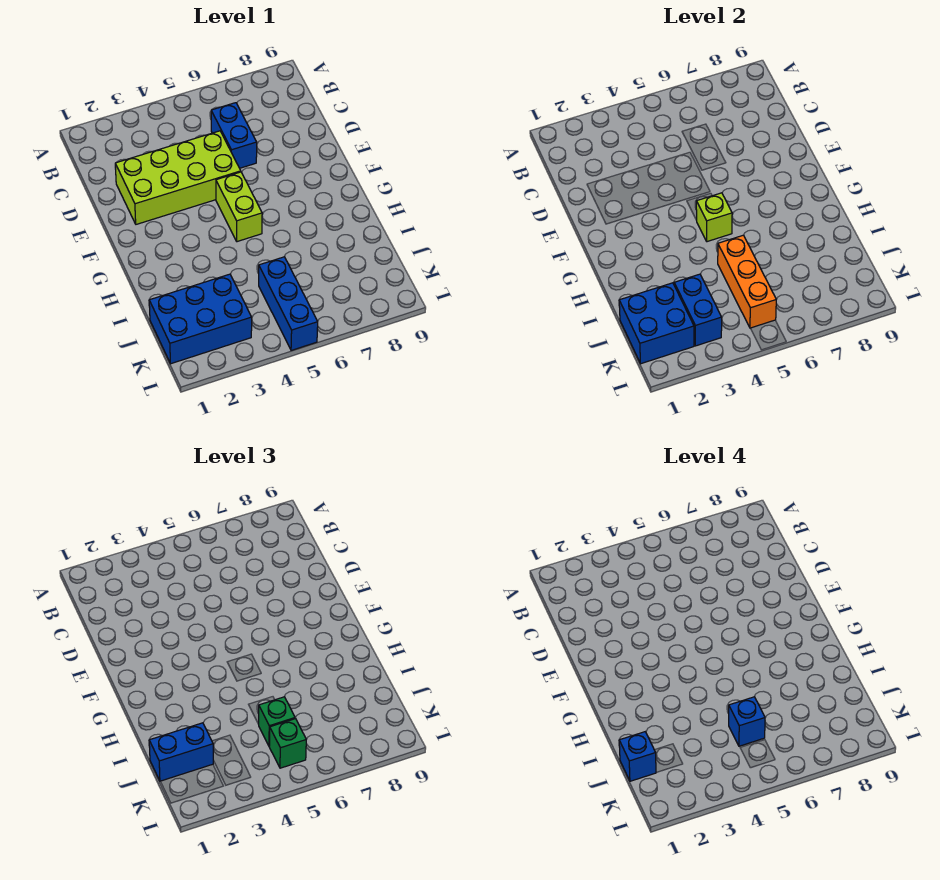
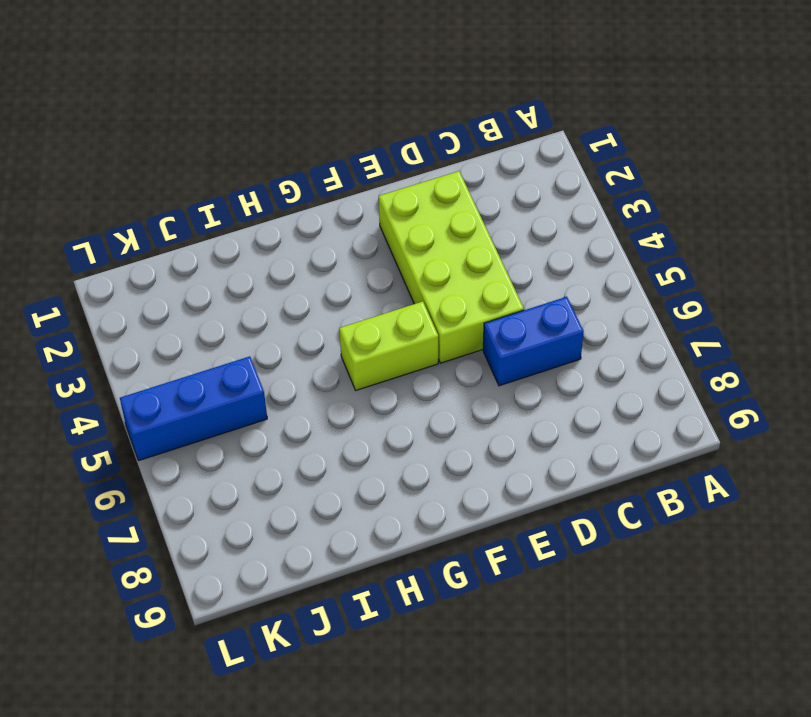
none -> blue brick J1:K3 level 1
none -> lime brick G5 level 2
none -> orange brick I5:K5 level 2

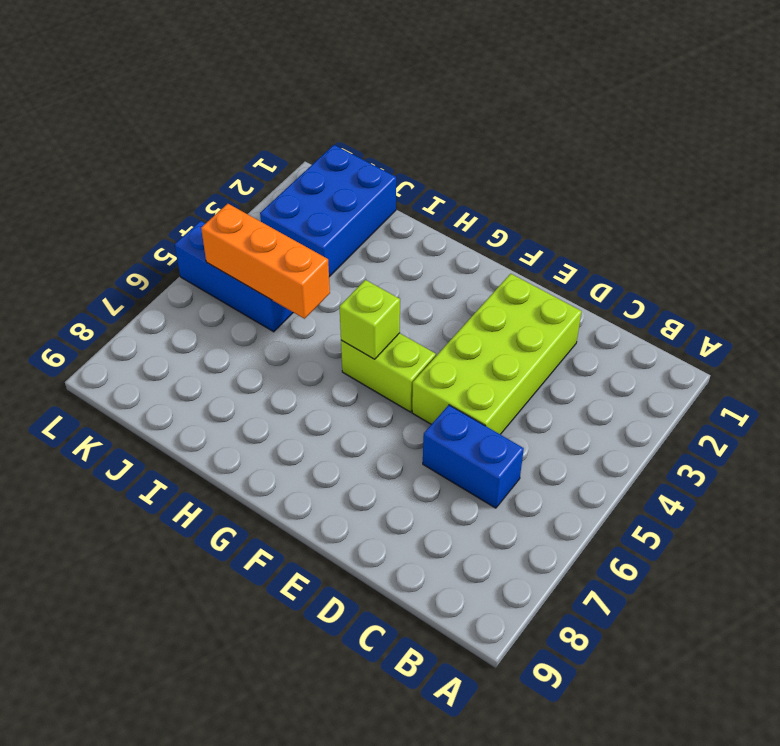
none -> blue brick J1:K2 level 2
none -> blue brick J3:K3 level 2
none -> blue brick J1:J2 level 3

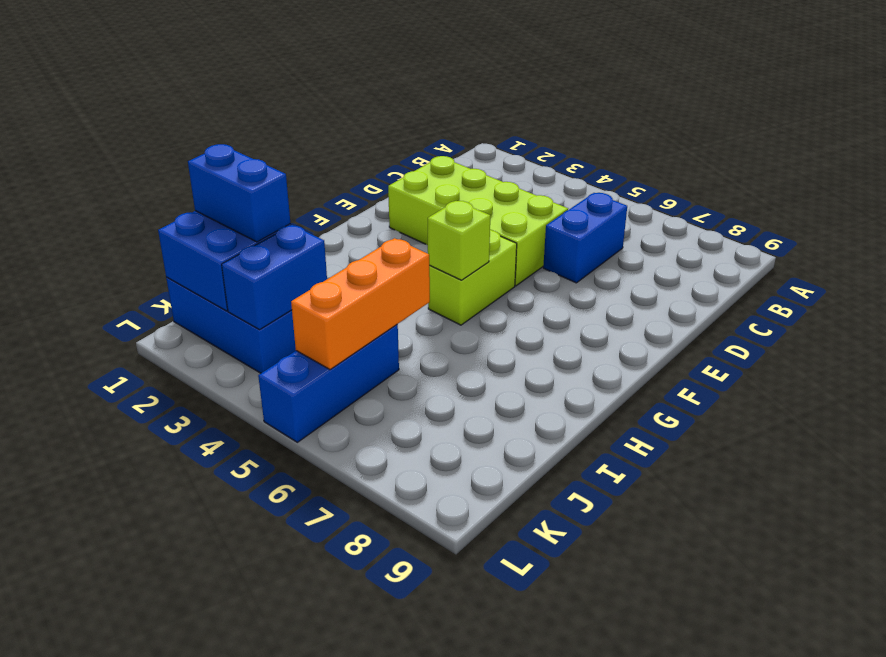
none -> green brick J5 level 3
none -> green brick K5 level 3
none -> blue brick J1 level 4

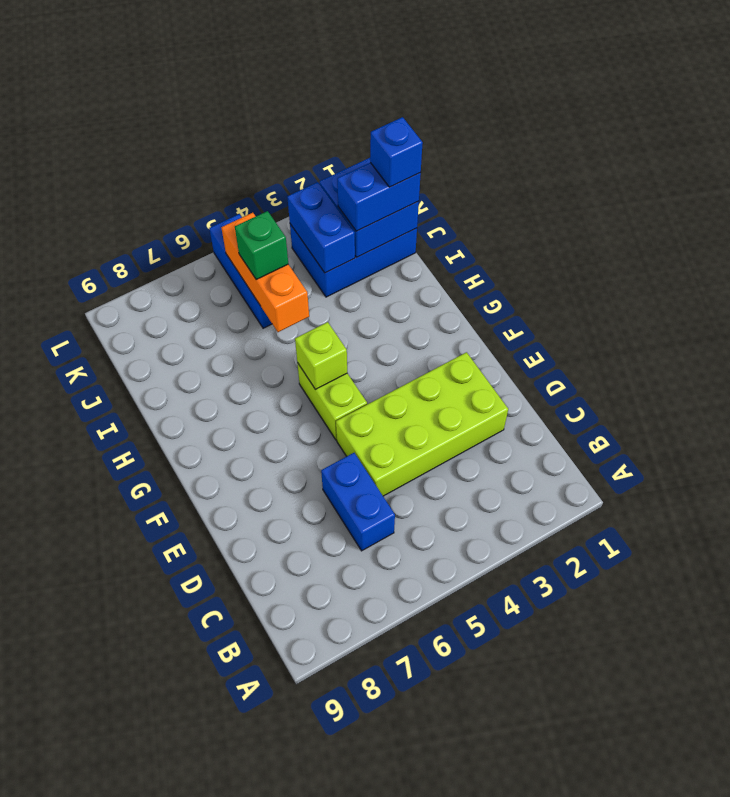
none -> green brick K5 level 3
none -> blue brick J5 level 4

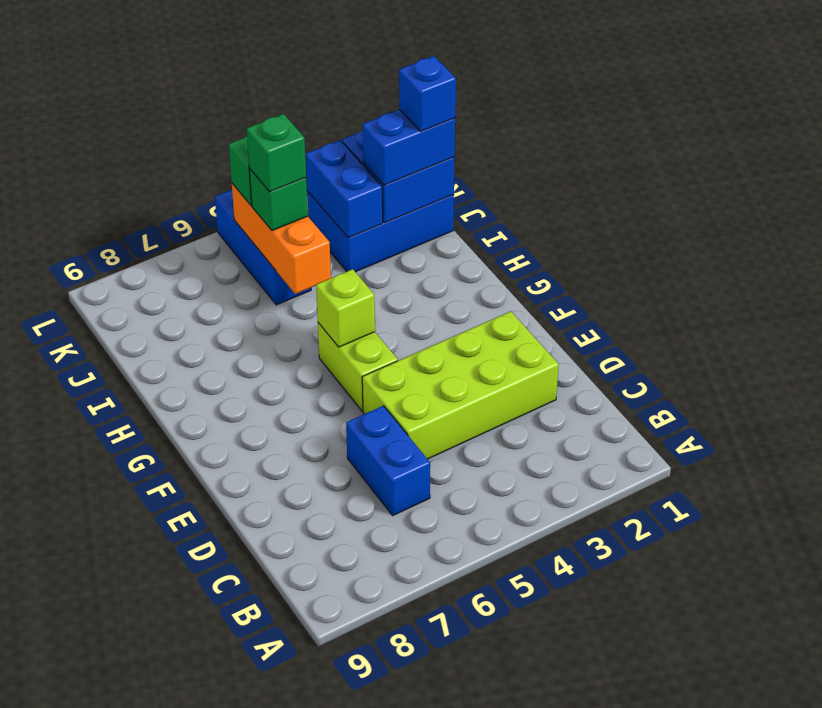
green brick J5 level 4 -> blue brick J5 level 4

